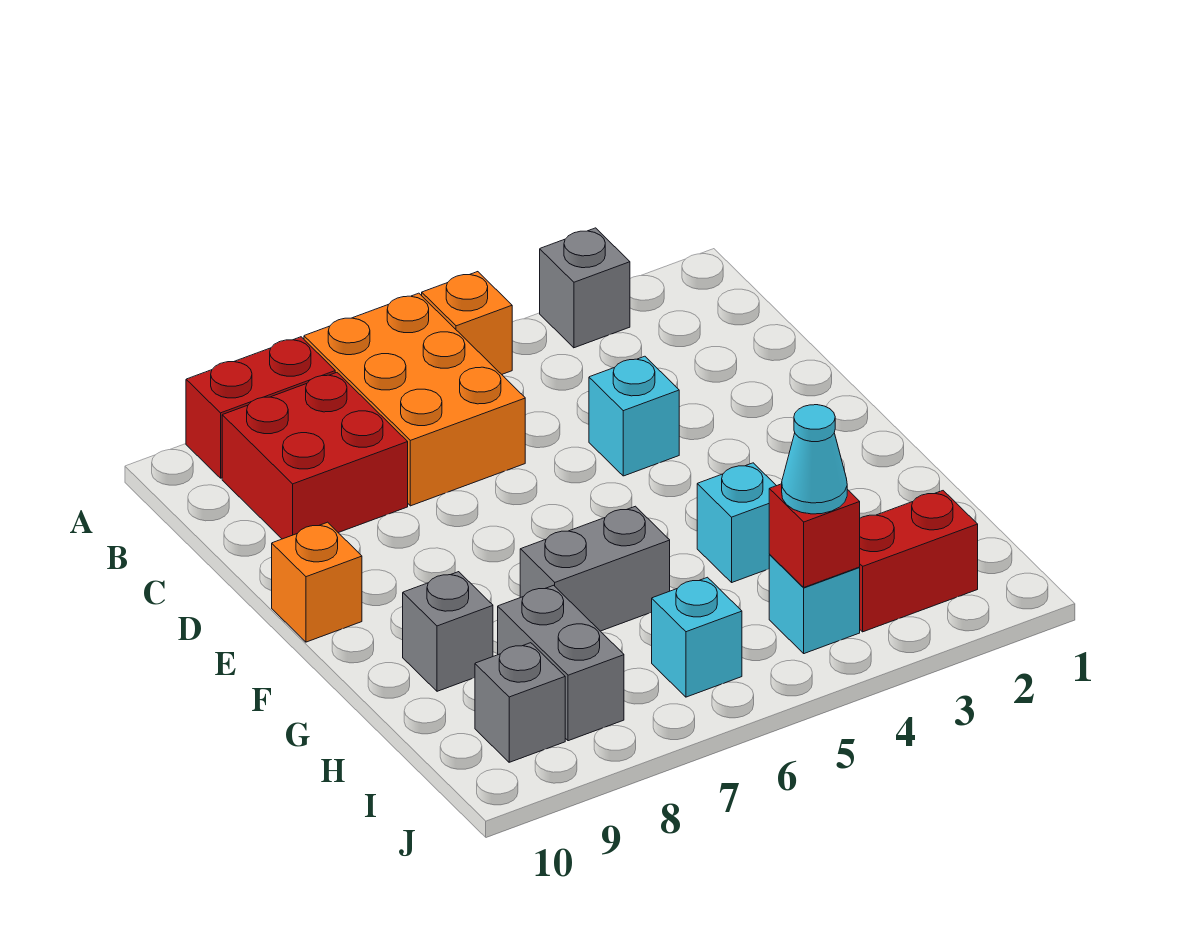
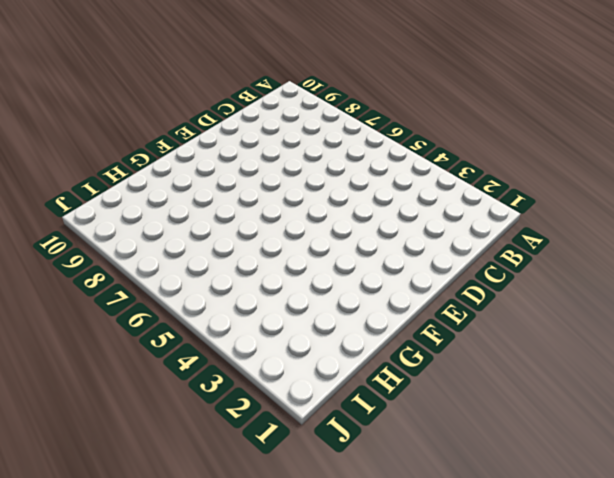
none -> grey brick A3 level 1
none -> orange brick A5 level 1
none -> orange brick A6:C7 level 1

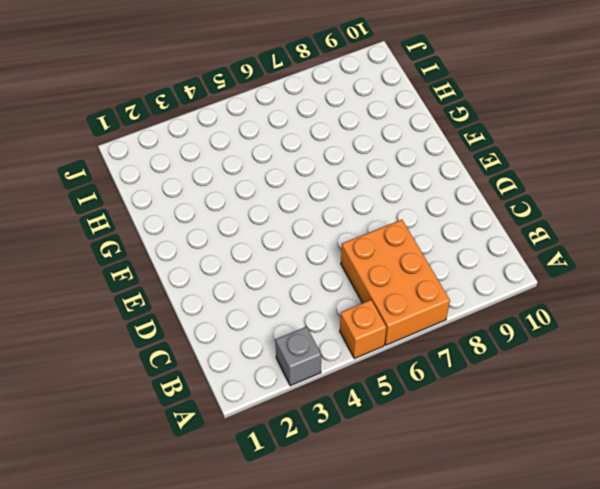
none -> red brick A8:A9 level 1
none -> red brick B8:C9 level 1
none -> cyan brick D4 level 1

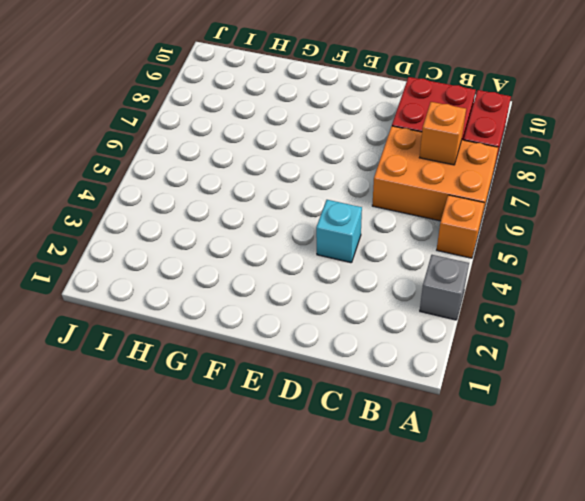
orange brick B7 level 2 -> orange brick E10 level 1
none -> cyan brick G4 level 1
none -> grey brick G6:G7 level 1
none -> grey brick G9 level 1

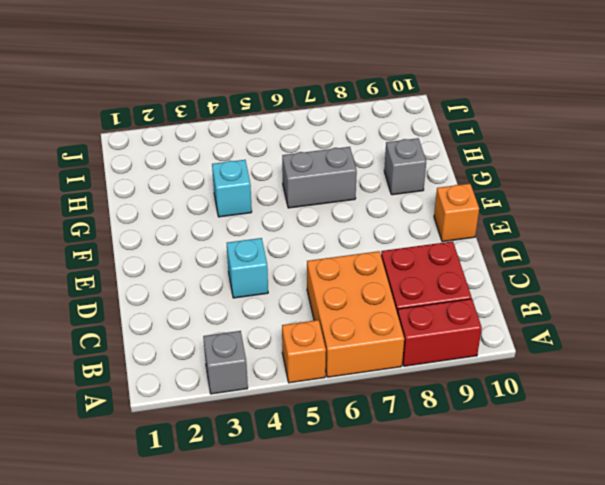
none -> grey brick H8:I8 level 1
none -> red brick I2:I3 level 1
none -> cyan brick I4 level 1

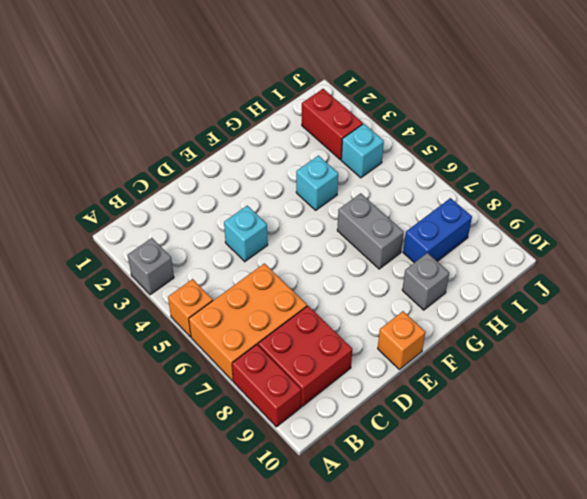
blue brick H8:I8 level 1 -> grey brick H8:I8 level 1
none -> cyan brick I6 level 1
none -> grey brick I9 level 1
none -> red brick I4 level 2

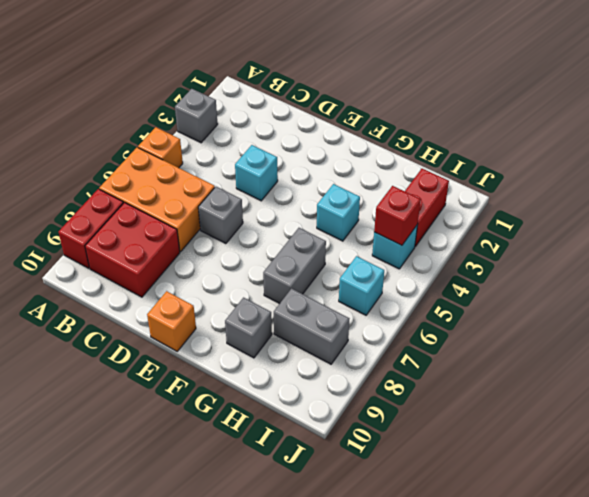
grey brick D6 level 1 -> grey brick I9 level 1
none -> cyan cone I4 level 3

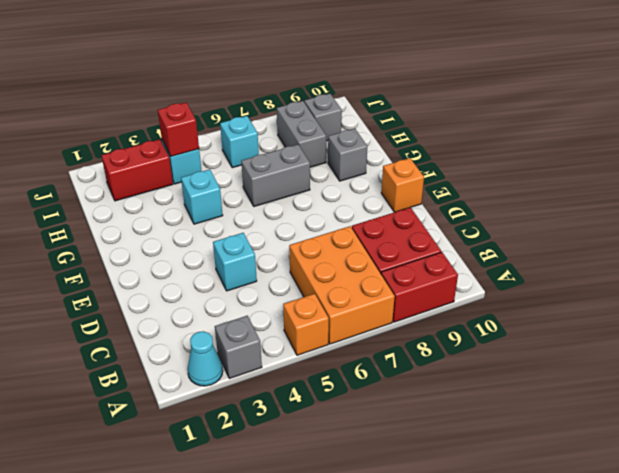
cyan cone A2 level 1 -> cyan cone I4 level 3

